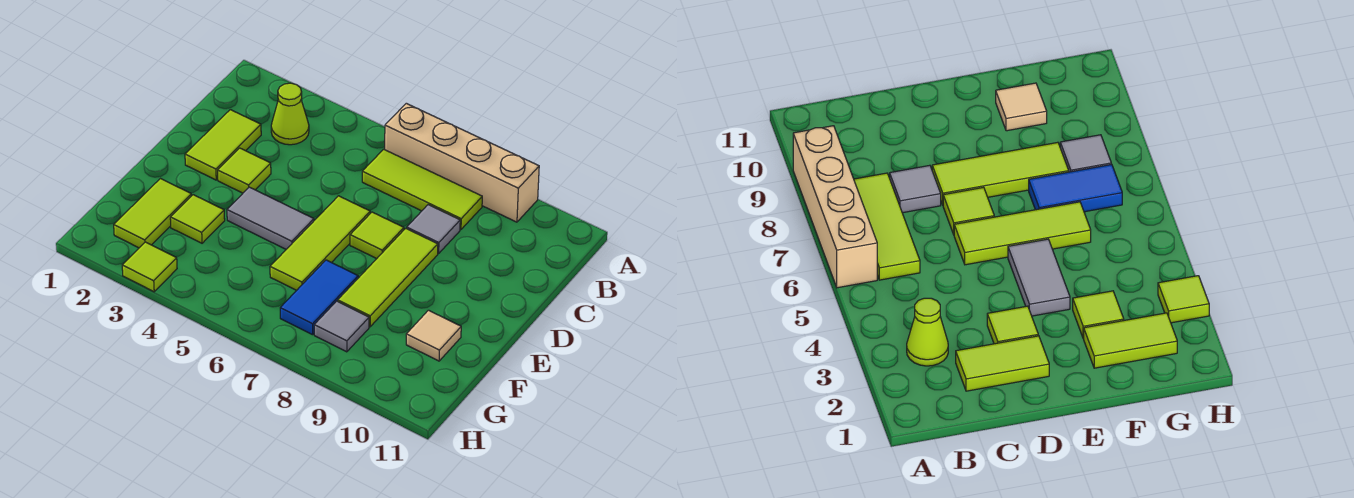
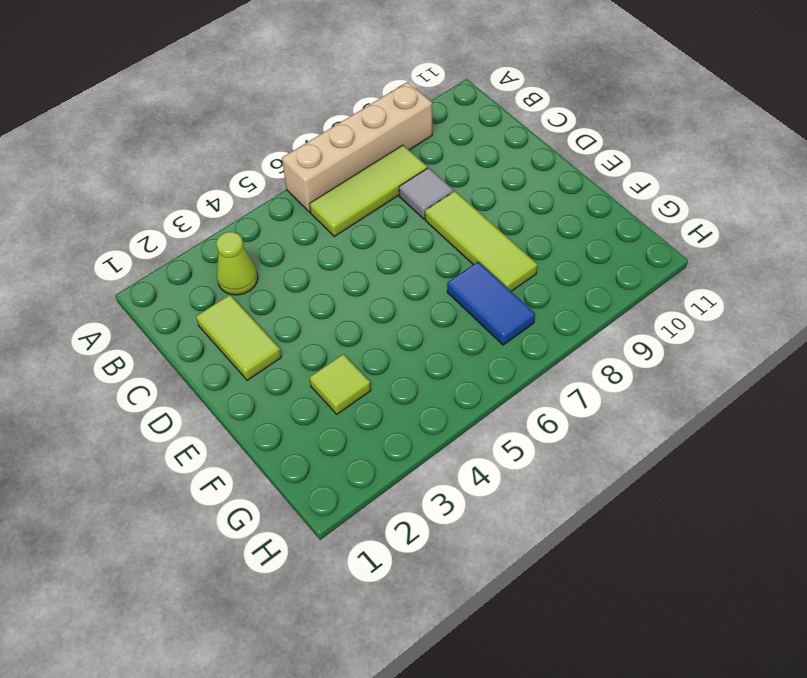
none -> lime tile D3 level 1
none -> lime tile D6:F6 level 1
none -> lime tile D7 level 1

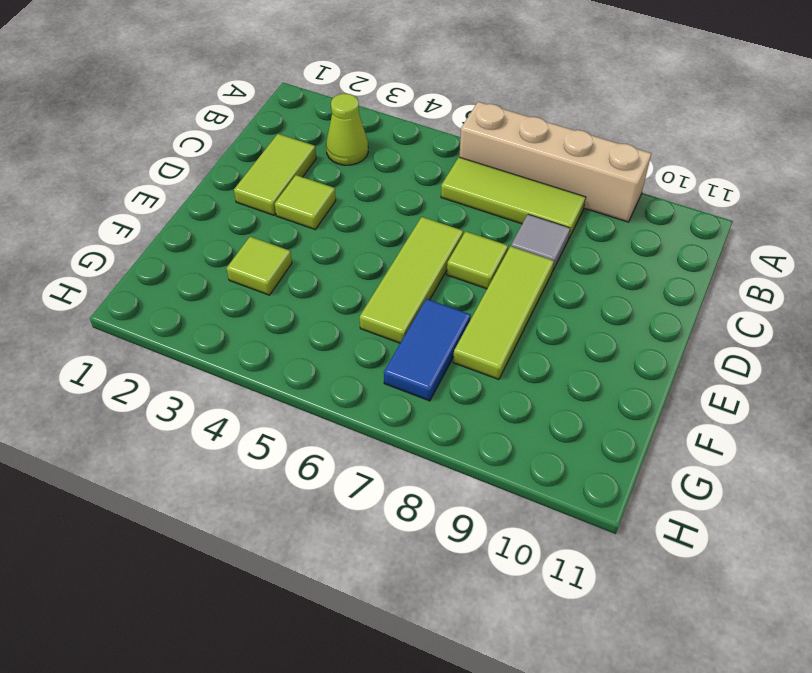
none -> grey tile E4:E5 level 1
none -> lime tile F2:G2 level 1
none -> tan tile F10 level 1

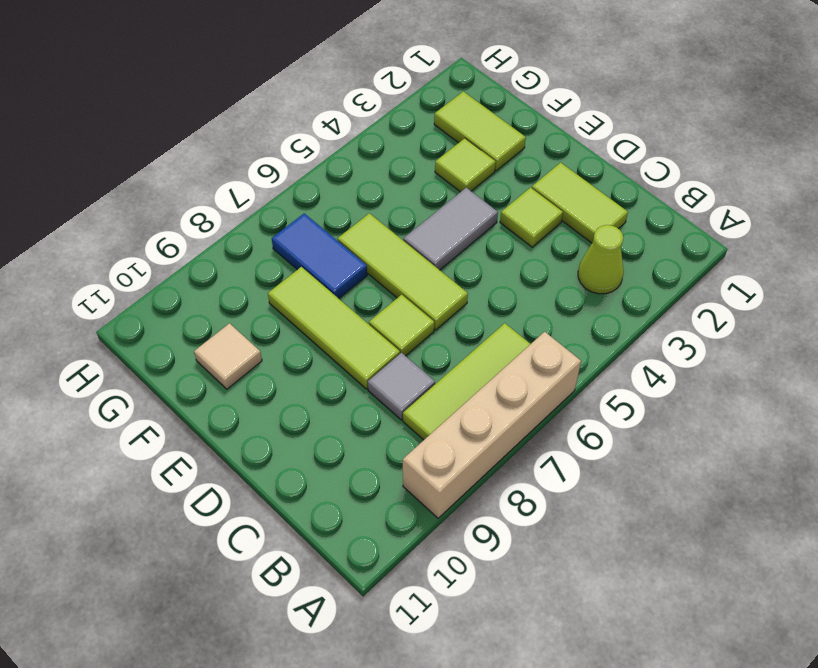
none -> grey tile G8 level 1
none -> lime tile H3 level 1

